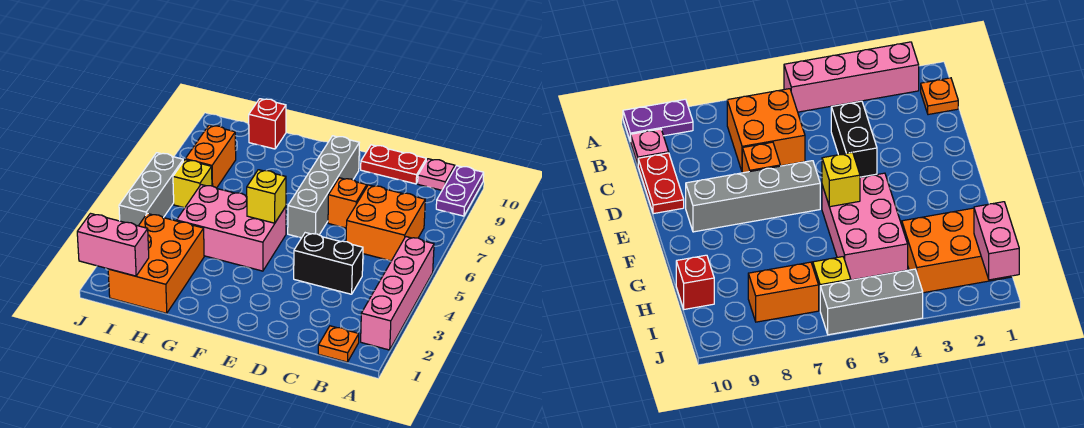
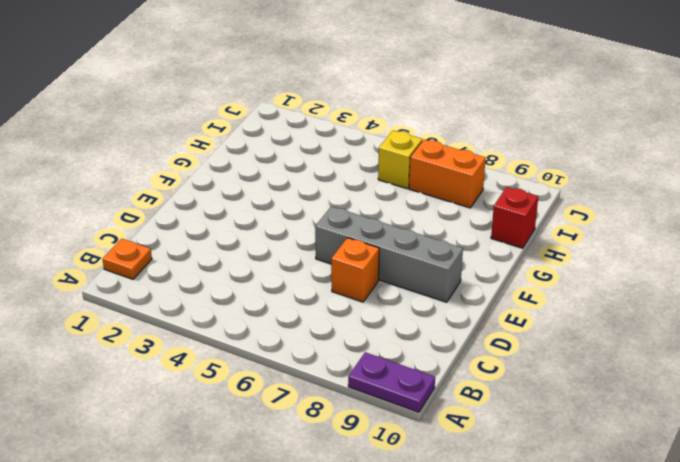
none -> pink brick A2:A5 level 1
none -> orange brick B6:C7 level 1
none -> pink plate B10 level 1

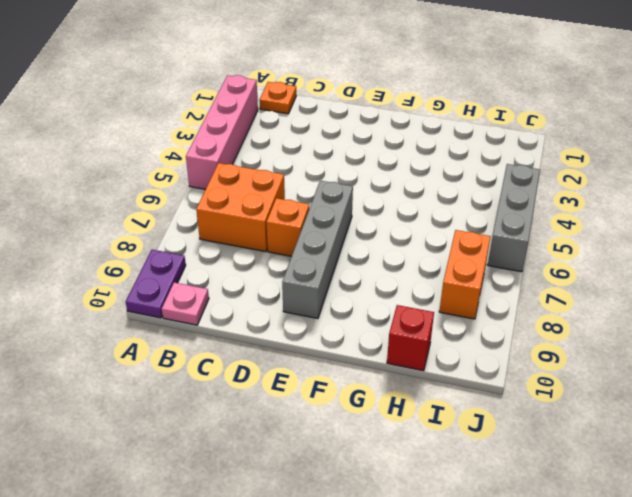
none -> black brick C4:D4 level 1
none -> red plate C10:D10 level 1
none -> pink brick F4:H5 level 1

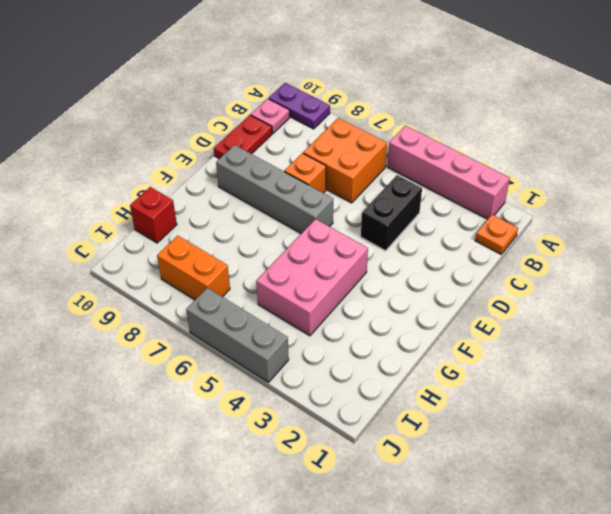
none -> orange brick H1:I3 level 1
none -> yellow brick I6 level 1
none -> yellow brick F5 level 2

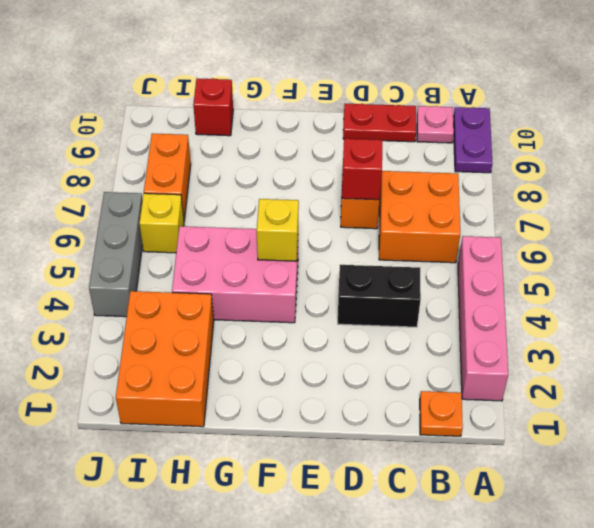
red brick D7 level 2 -> none
none -> grey brick E6:E9 level 1
none -> pink brick I1:J1 level 2

